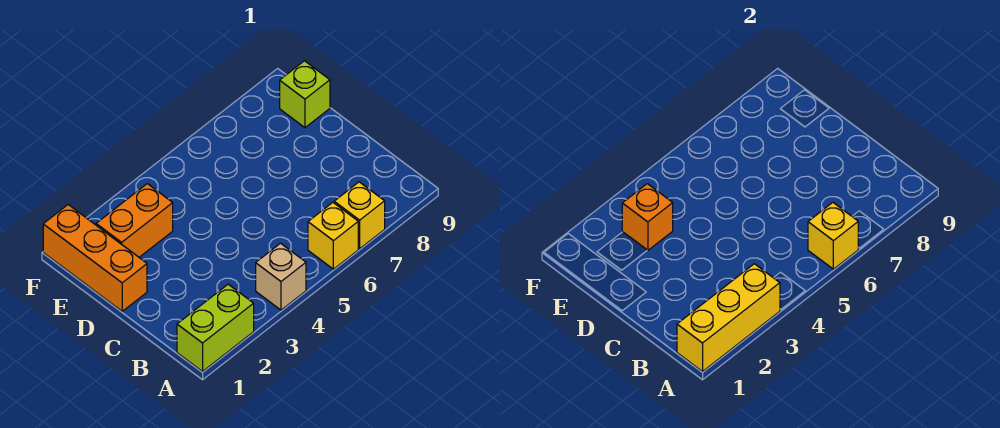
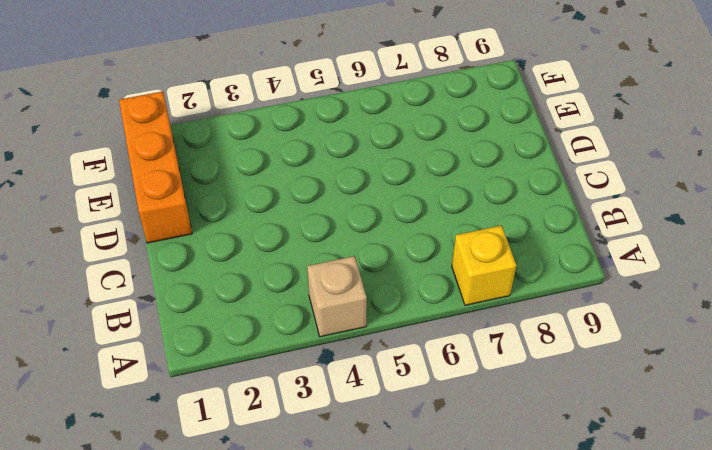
none -> lime brick A1:A2 level 1
none -> yellow brick A6 level 1

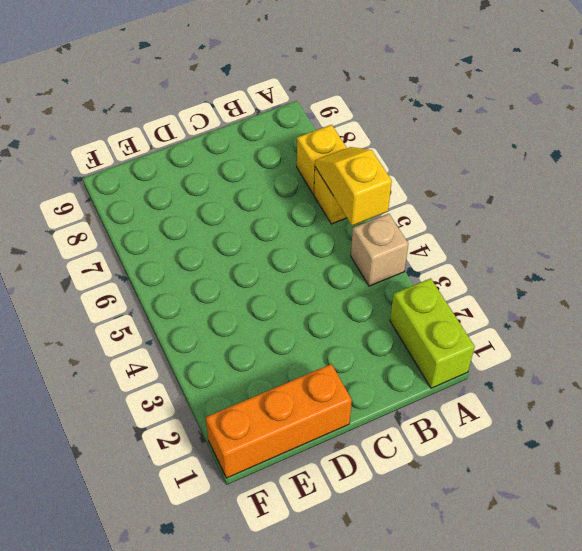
yellow slope A5:A6 level 2 top 5 -> yellow brick A6 level 2
none -> orange brick E2:E3 level 1
none -> lime brick E9 level 1

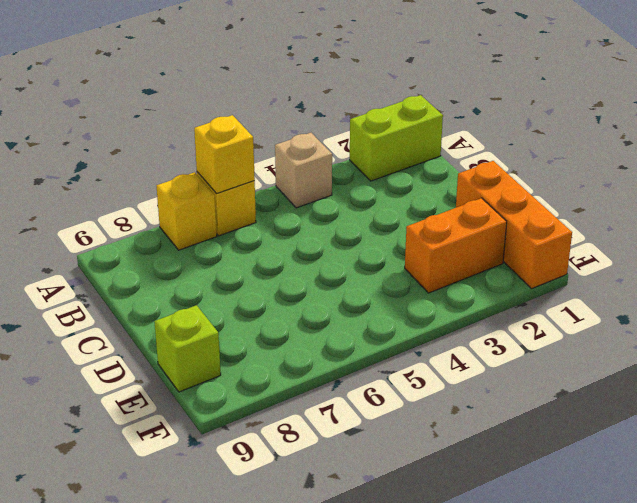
none -> yellow brick A1:A3 level 2
none -> orange brick E3 level 2

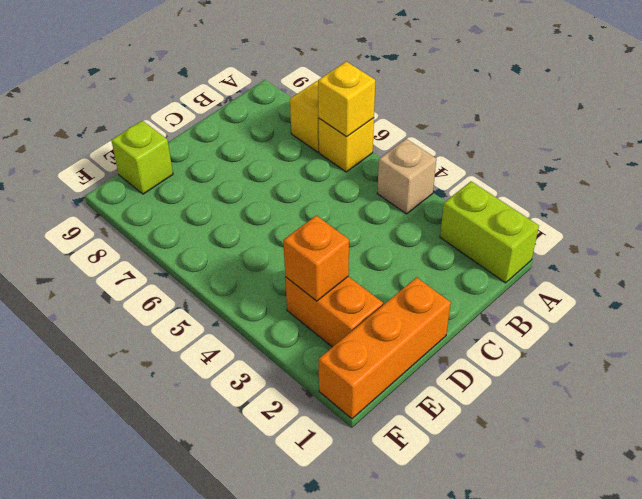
none -> yellow brick A1:A3 level 2

